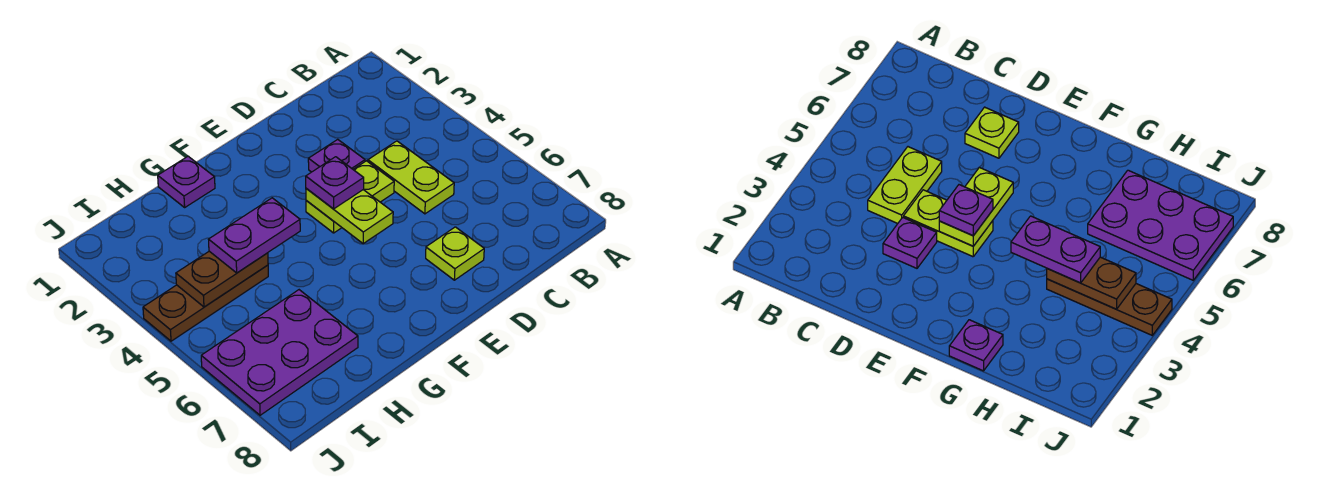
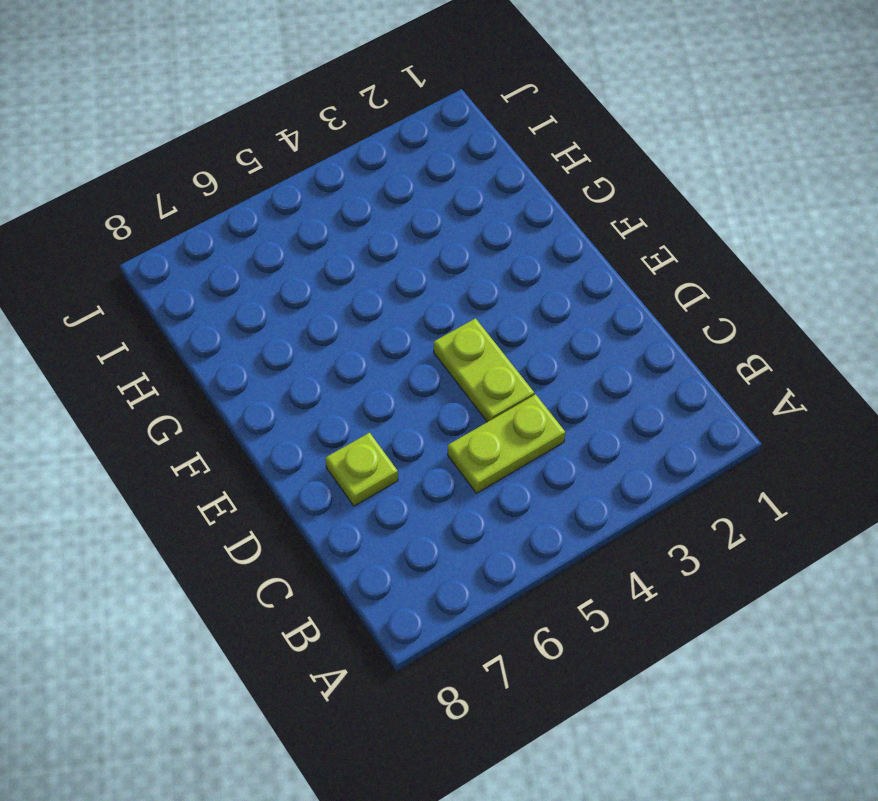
none -> purple plate D3 level 1
none -> purple plate G1 level 1

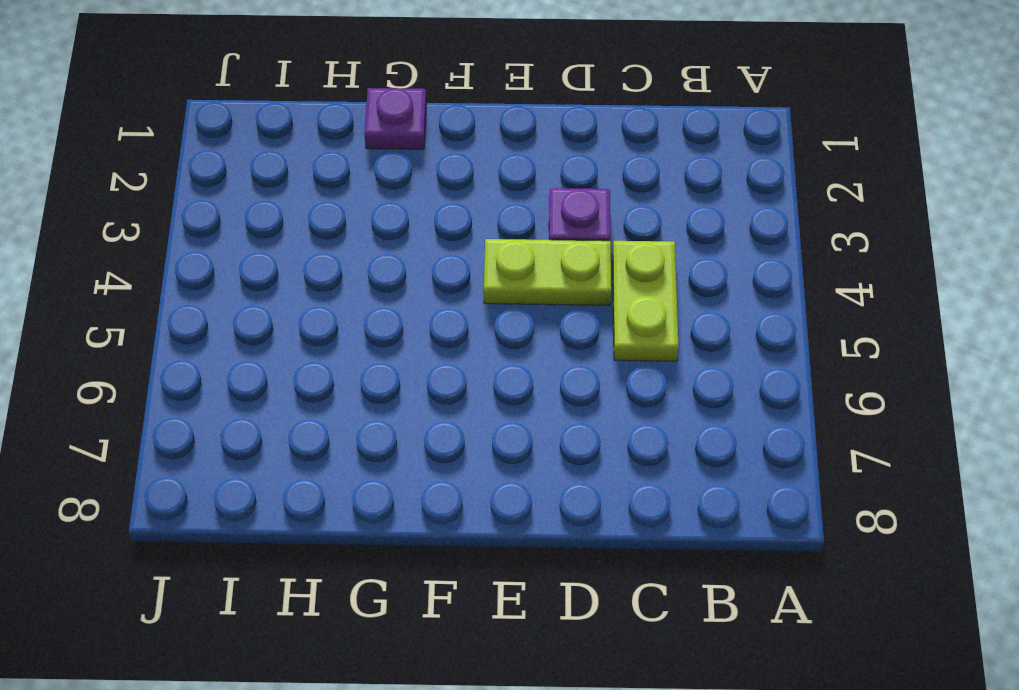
none -> lime plate D7 level 1
none -> brown plate H4:J4 level 1

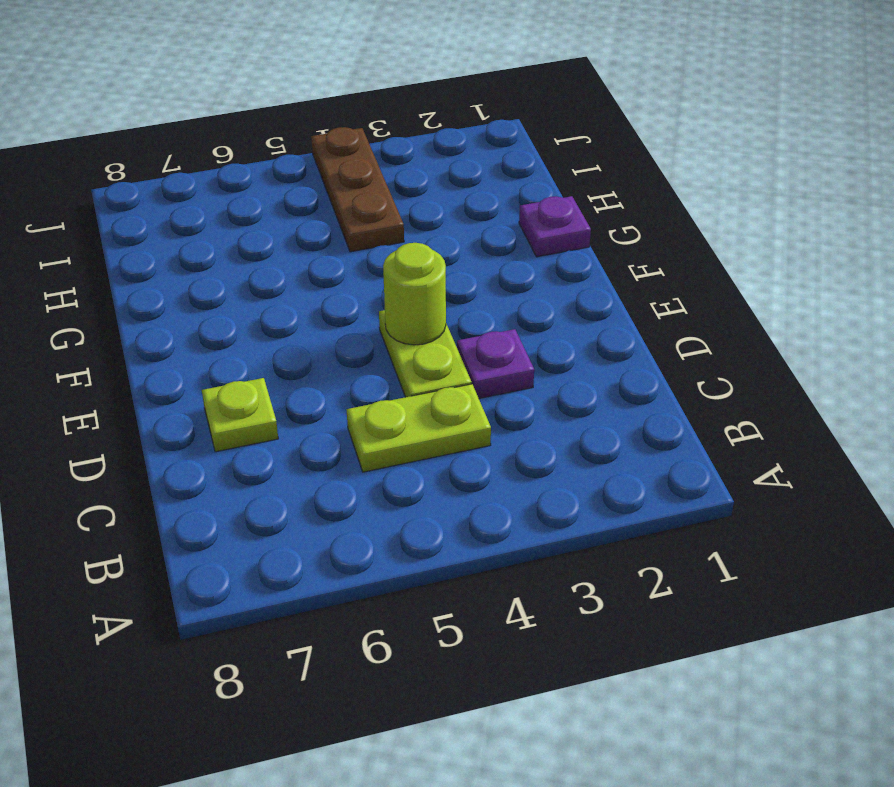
lime round brick E4 level 2 -> lime plate E4:E5 level 2
none -> purple plate H6:J7 level 1
none -> brown plate H4:I4 level 2

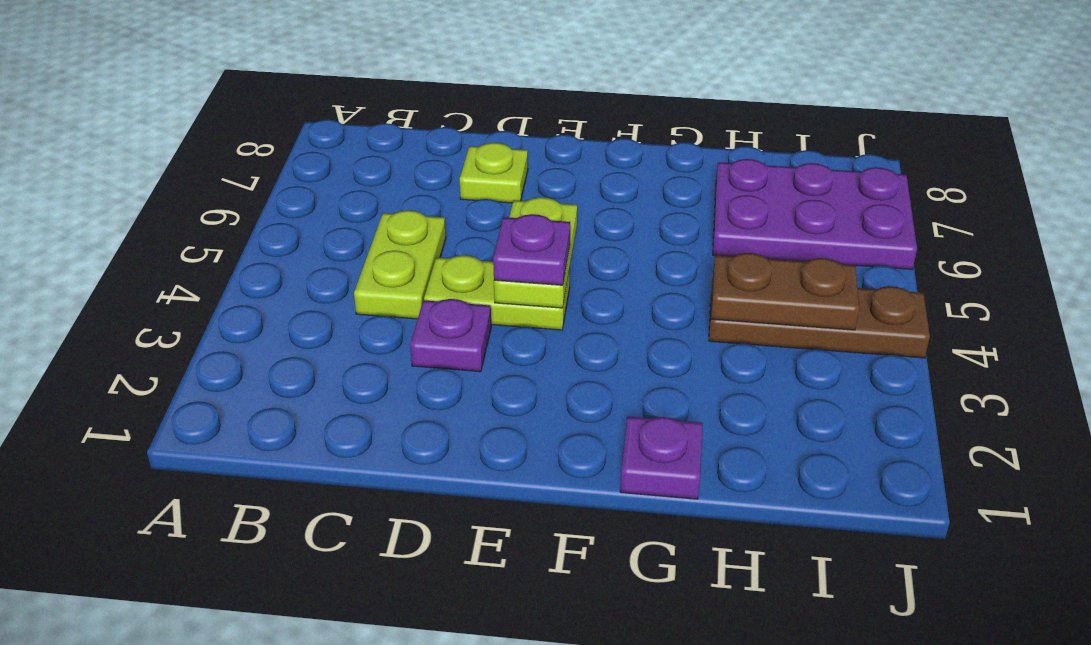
none -> purple plate G4:H4 level 3

